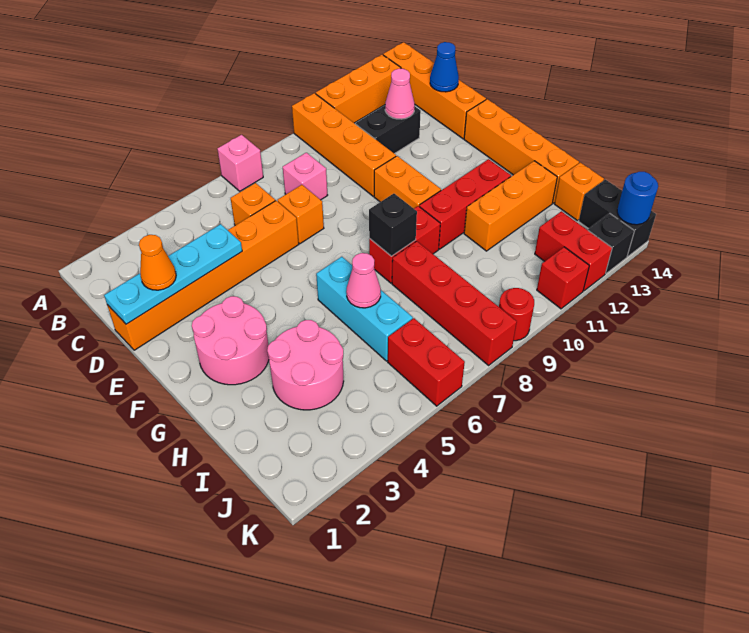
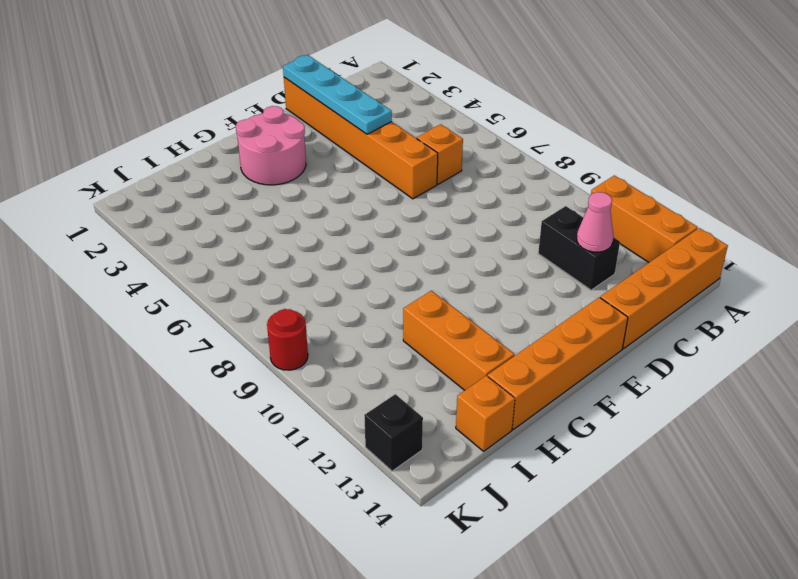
none -> pink brick A7 level 1
none -> orange brick A10:D10 level 1
none -> pink brick C8 level 1
none -> orange brick D7 level 1

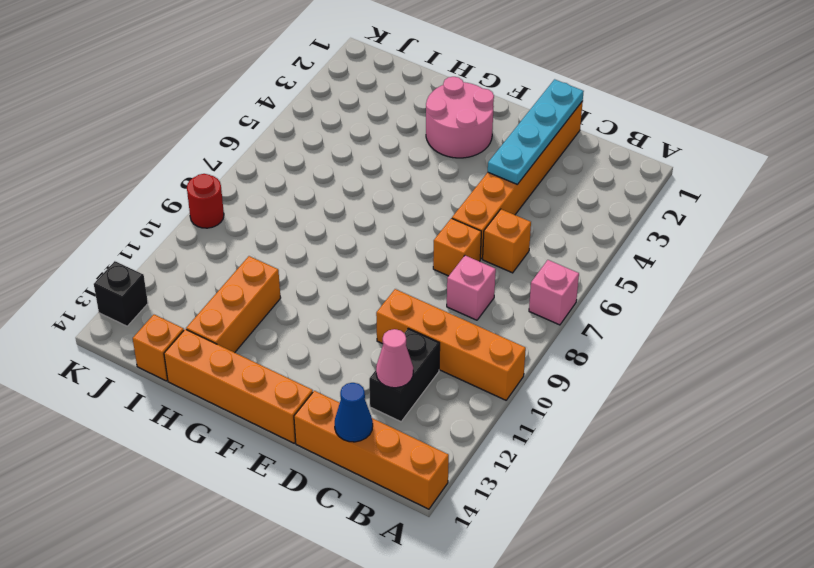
none -> orange brick A11:A13 level 1
none -> orange brick E10:F10 level 1
none -> cyan brick G6:I6 level 1
none -> red brick G8:G9 level 1

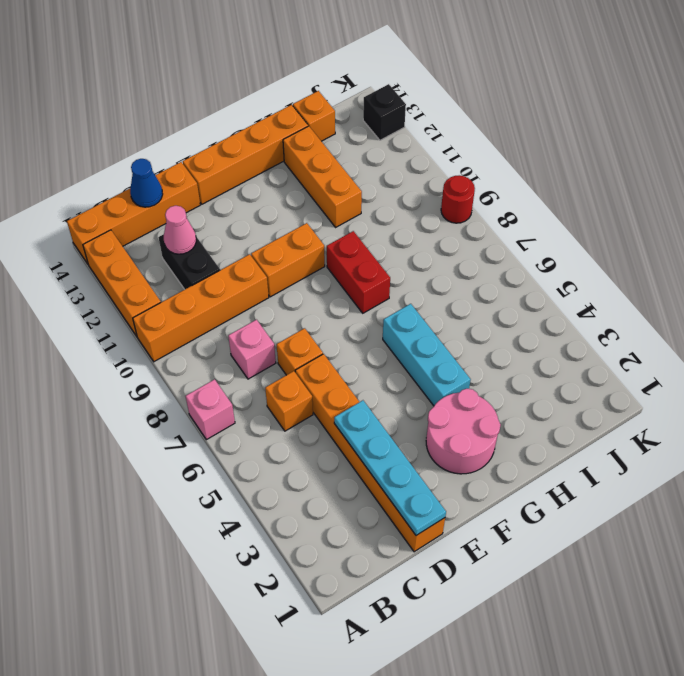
cyan brick G4:G6 level 1 -> cyan brick G6:I6 level 1
none -> red brick G10:G12 level 1
none -> pink round brick H3:I4 level 1
none -> red brick H8:K8 level 1
none -> red brick J6:K6 level 1

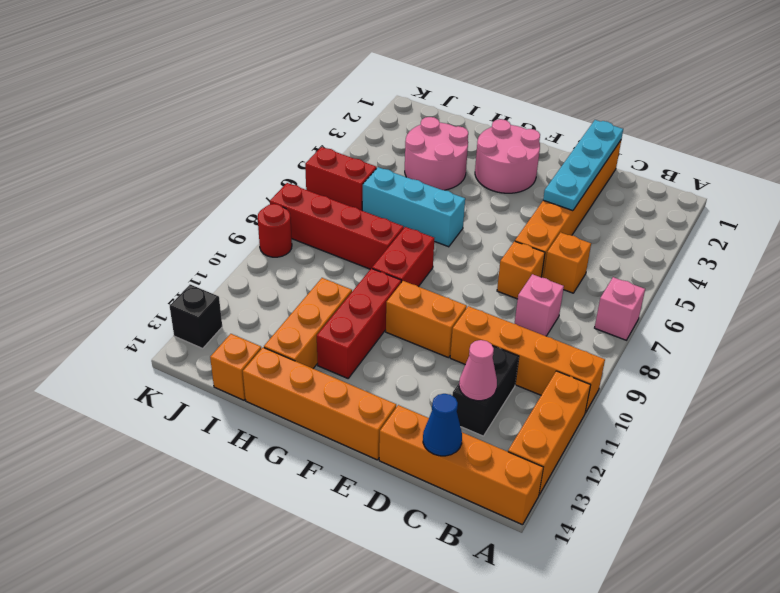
none -> red brick J12:K12 level 1
none -> black brick J14:K14 level 1
none -> red brick K11 level 1
none -> black brick G8 level 2

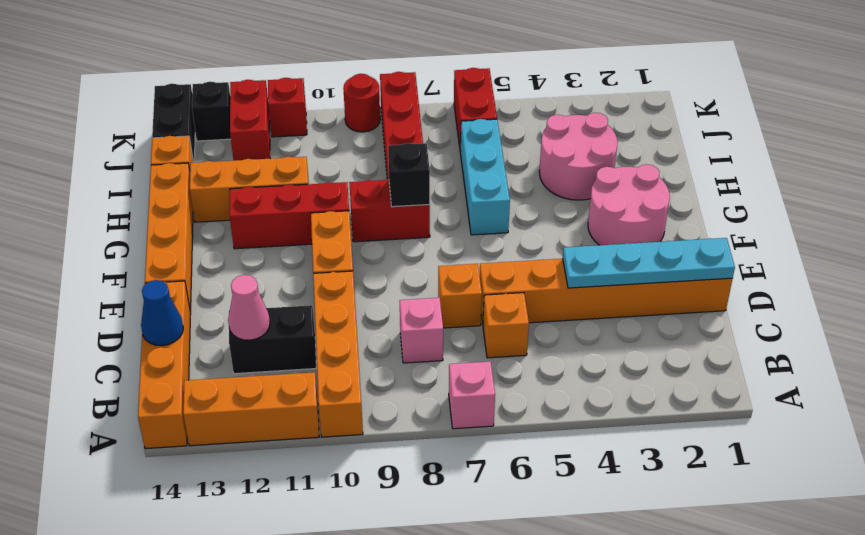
none -> pink cone H6 level 2
none -> blue round brick K14 level 2
none -> orange cone D2 level 3

